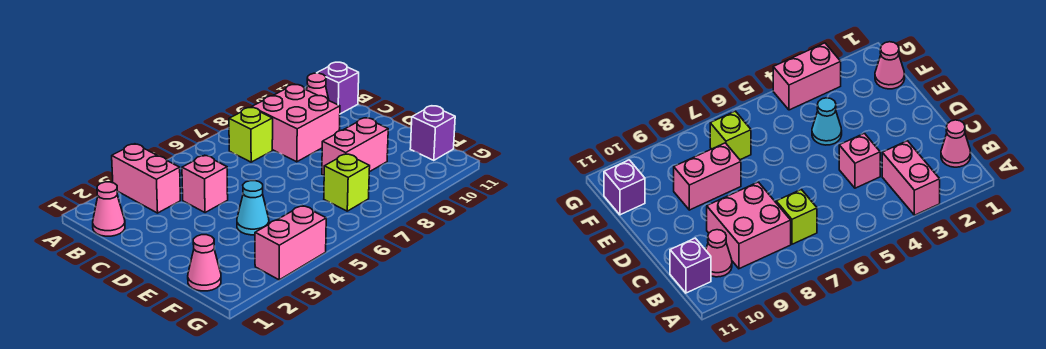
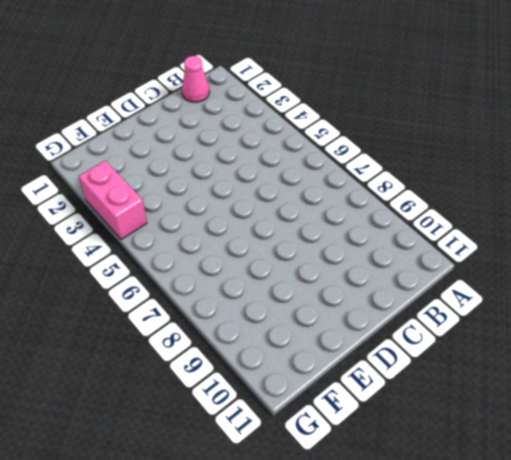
none -> pink brick A3:B3 level 1
none -> lime brick B7 level 1
none -> pink brick B8:C9 level 1

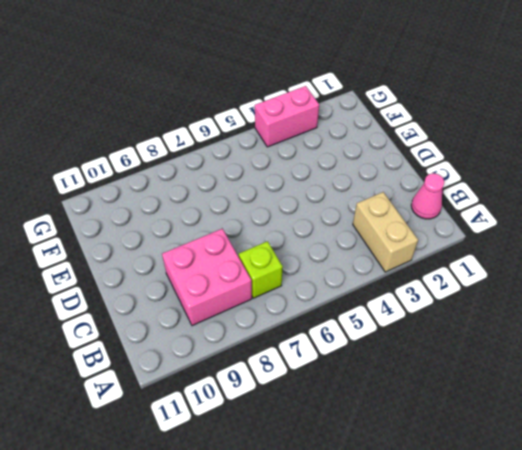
tan brick A3:B3 level 1 -> pink brick A3:B3 level 1
none -> pink cone B10 level 1
none -> purple brick B11 level 1
none -> pink brick C4 level 1

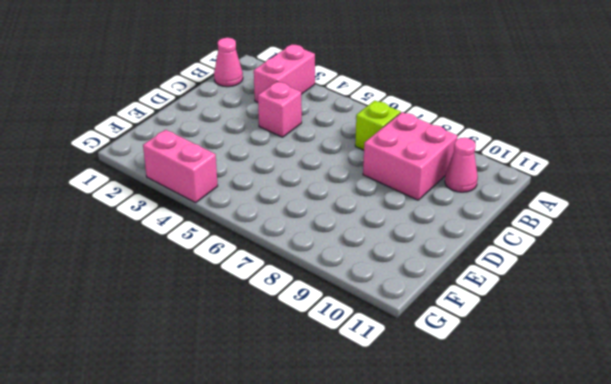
none -> purple brick B11 level 1
none -> cyan cone E4 level 1
none -> pink brick E8:E9 level 1

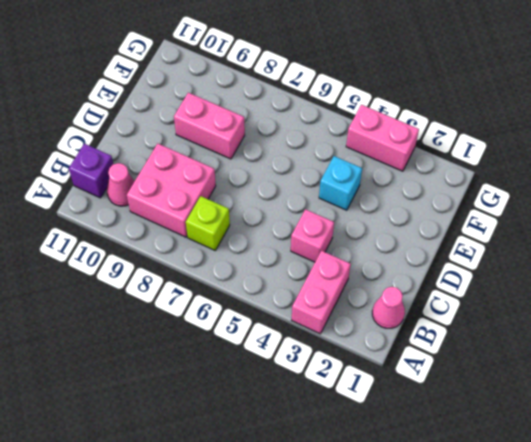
cyan brick E4 level 1 -> cyan cone E4 level 1
none -> pink cone F1 level 1
none -> lime brick F7 level 1
none -> purple brick F11 level 1

